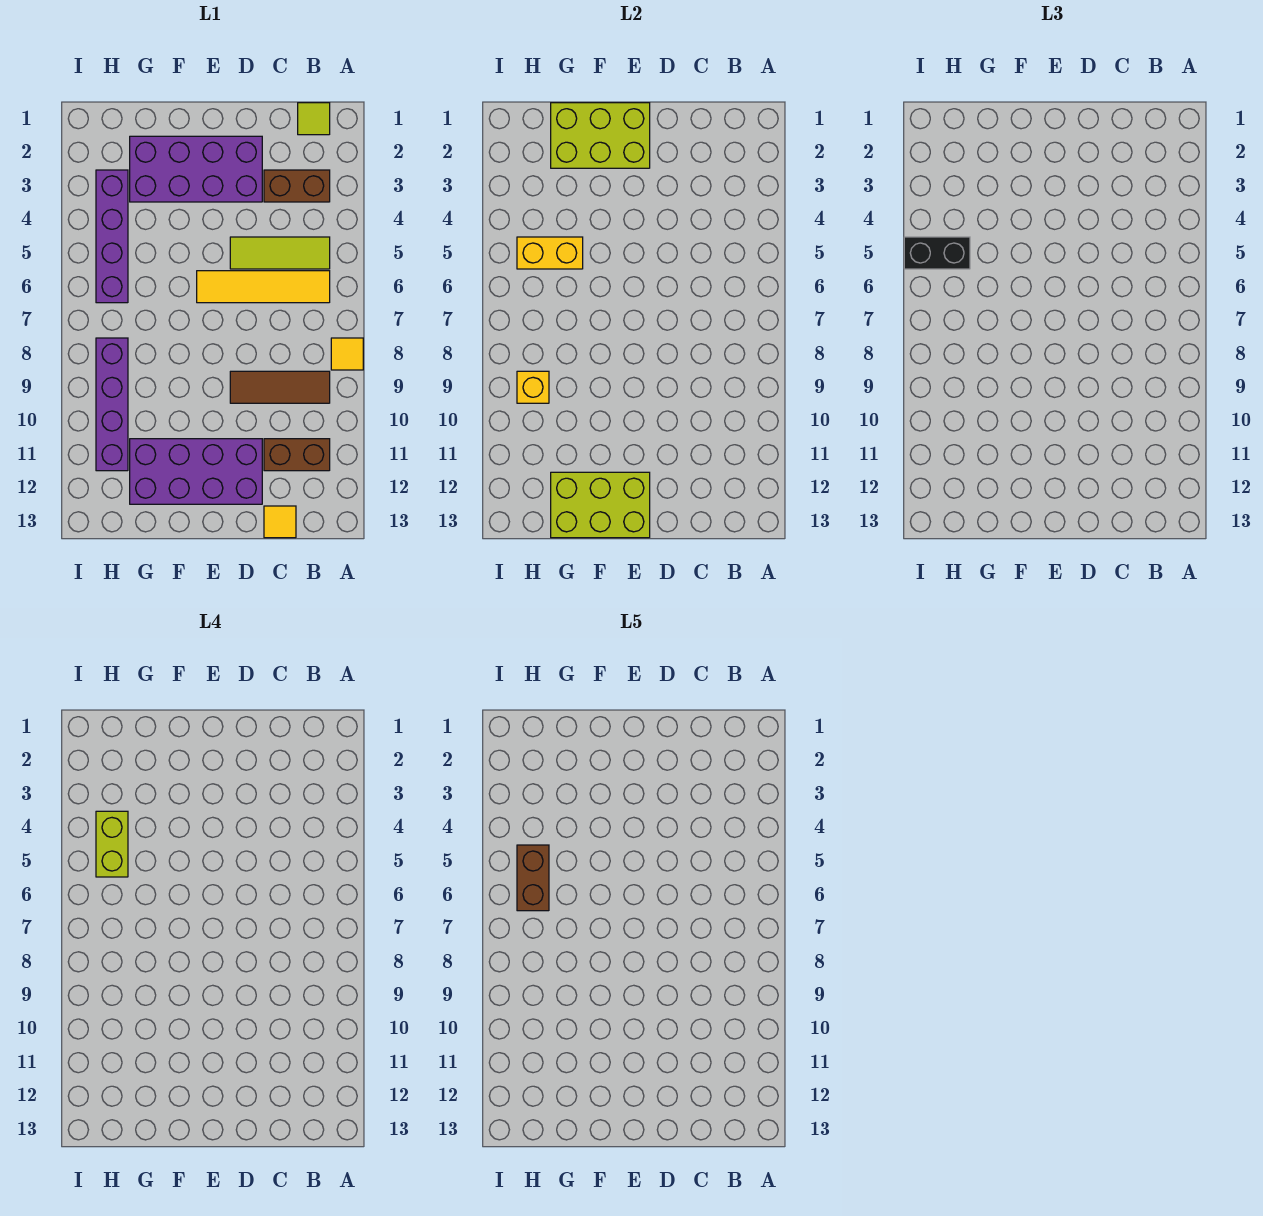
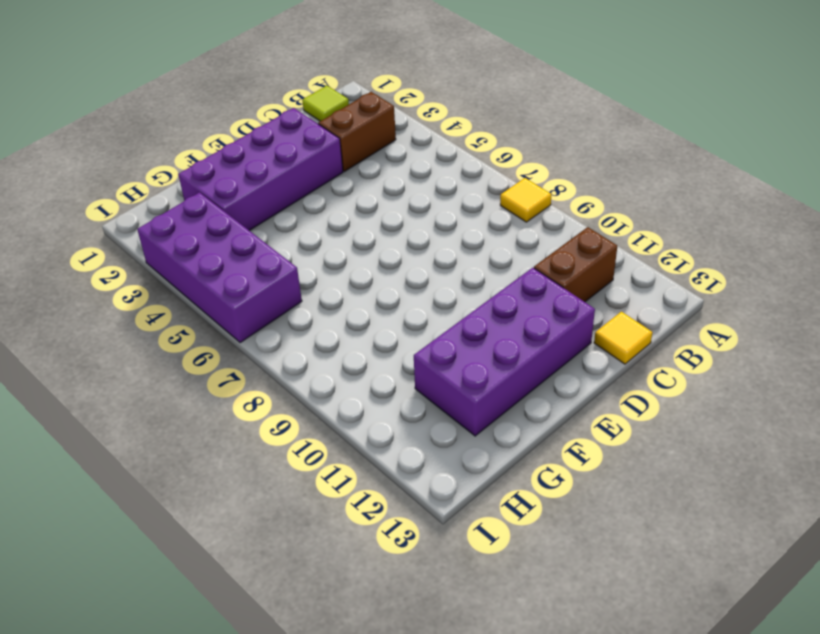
purple brick H3:I6 level 1 -> purple brick H3:H6 level 1
none -> lime tile B5:D5 level 1
none -> yellow tile B6:E6 level 1
none -> brown tile B9:D9 level 1

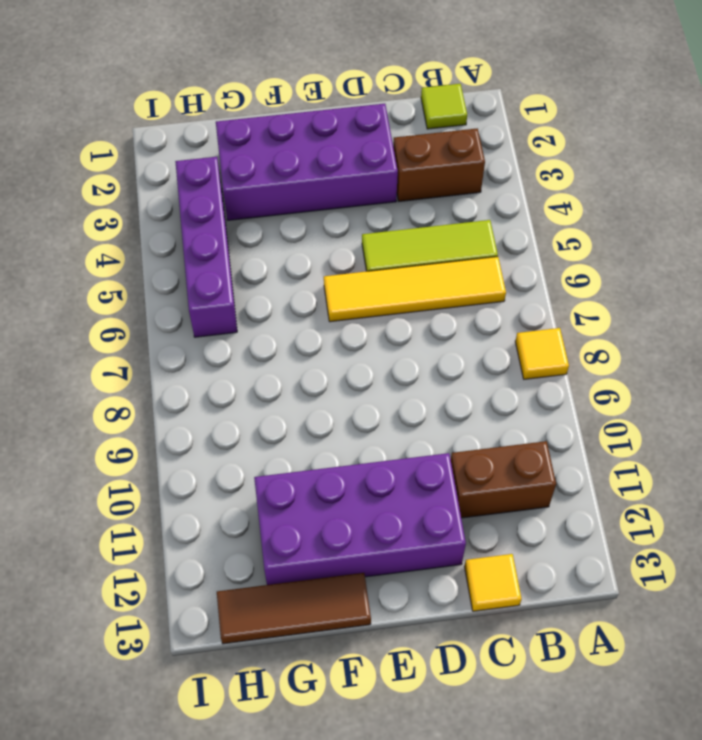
brown tile F13:H13 level 1 -> brown tile B9:D9 level 1
none -> purple brick H8:H11 level 1
none -> lime brick E1:G2 level 2
none -> lime brick E12:G13 level 2

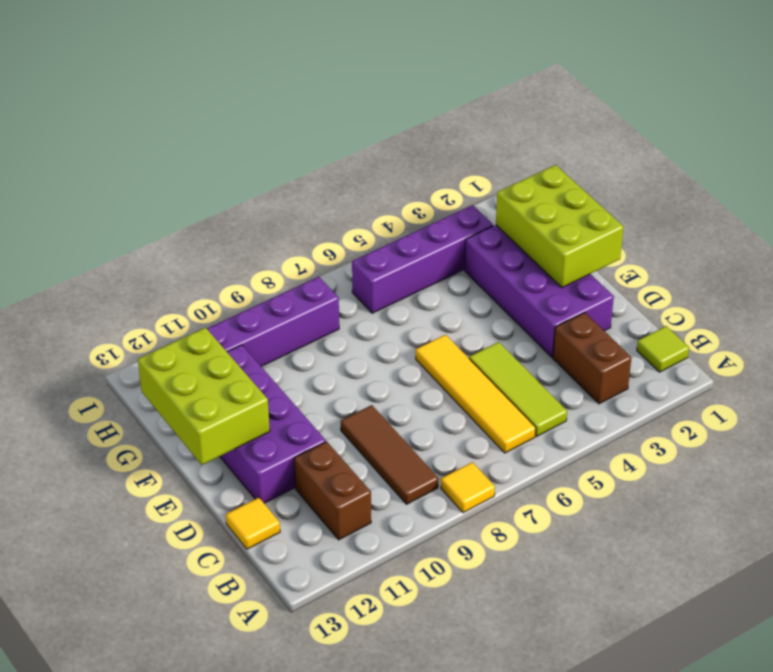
none -> yellow brick G5:H5 level 2
none -> yellow brick H9 level 2
none -> black brick H5:I5 level 3

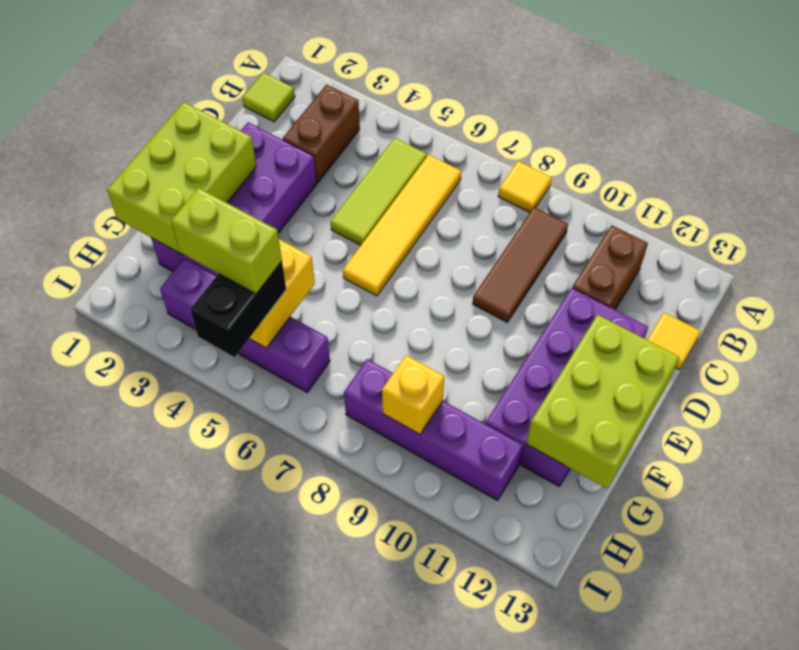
none -> brown brick H5:H6 level 5

